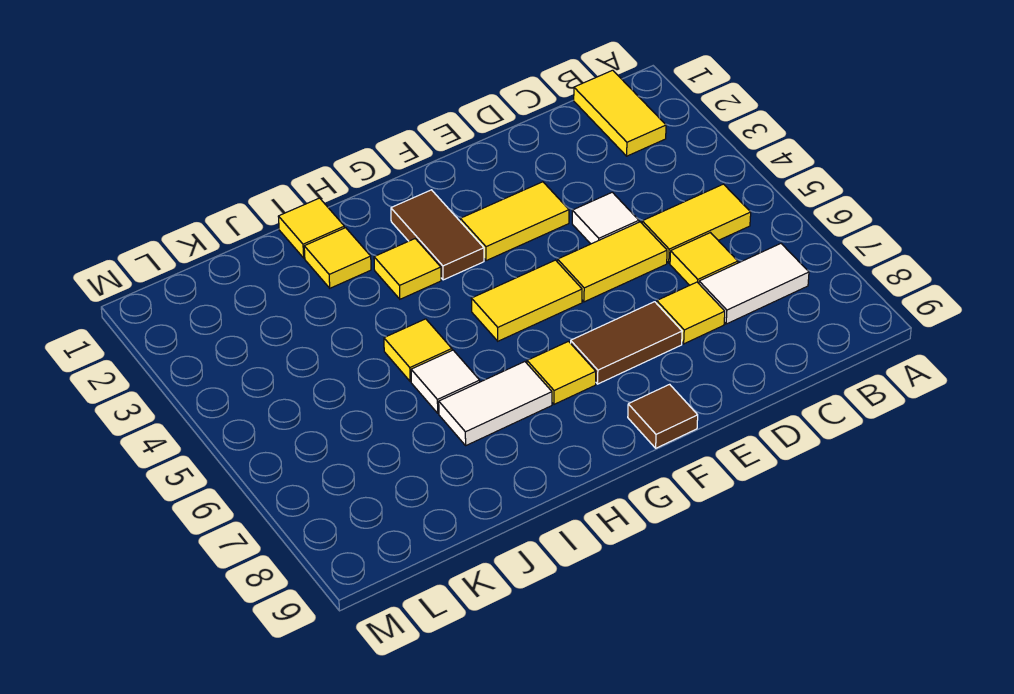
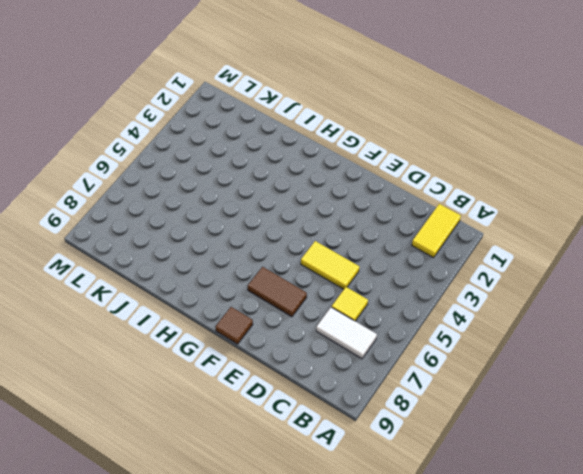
none -> yellow tile B5:C5 level 1
none -> white tile D4 level 1
none -> yellow tile D7 level 1

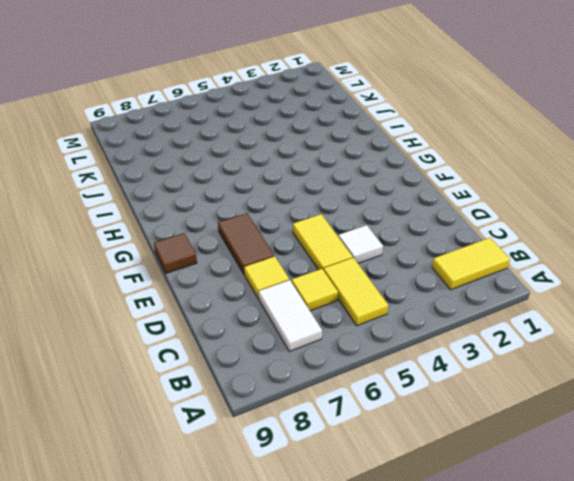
none -> yellow tile E3:F3 level 1
none -> yellow tile F5:G5 level 1
none -> brown tile G2:G3 level 1

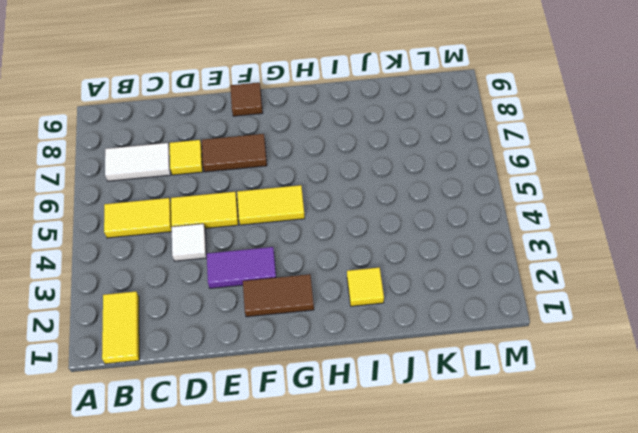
purple tile E3:F3 level 1 -> yellow tile E3:F3 level 1
brown tile F2:G2 level 1 -> brown tile G2:G3 level 1
none -> yellow tile C6 level 1
none -> yellow tile G7 level 1
none -> yellow tile H3 level 1

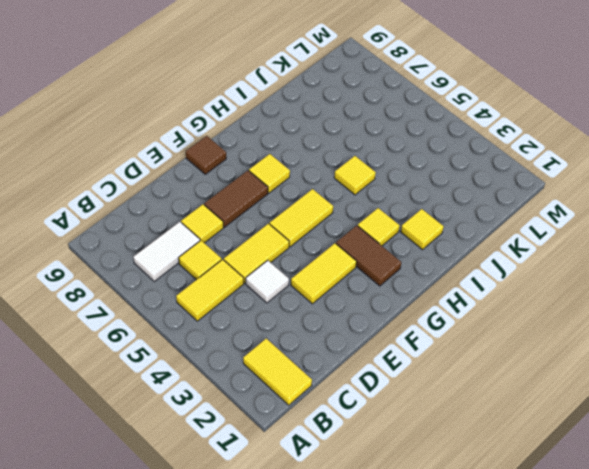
none -> white tile H7:I7 level 1
none -> yellow tile I1 level 1
none -> white tile I6 level 1

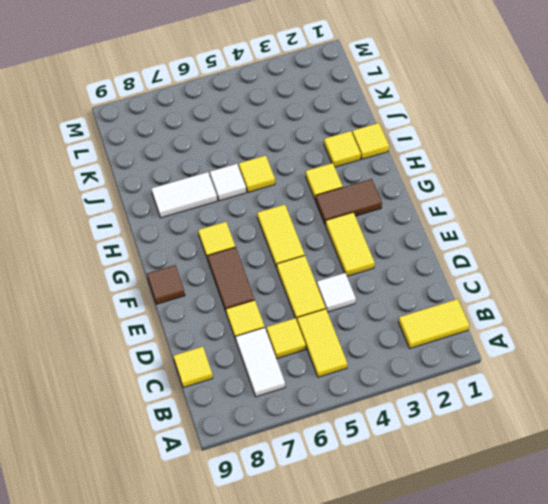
yellow tile C9 level 1 -> none
white tile I7:I8 level 1 -> white tile H7:I7 level 1

